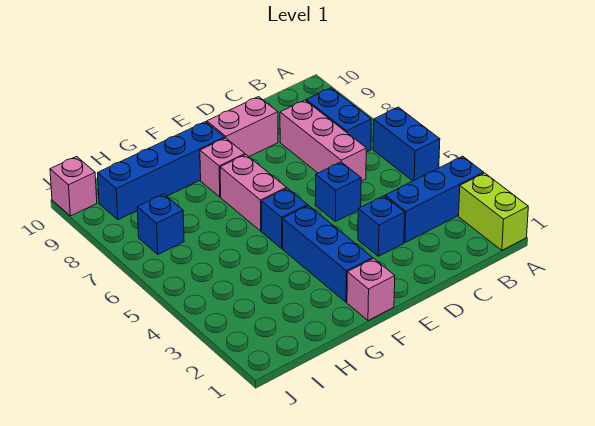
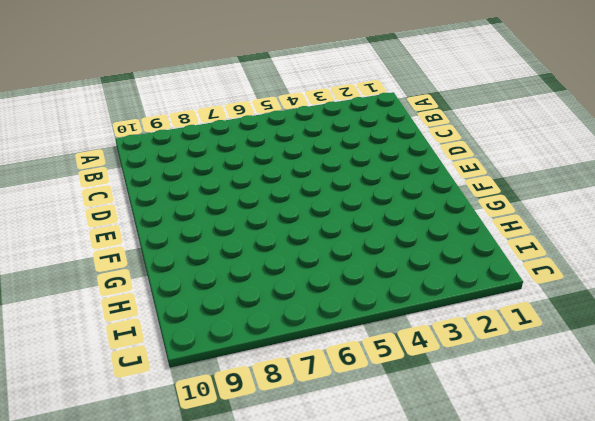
none -> lime brick A1:A2 level 1
none -> blue brick A3:C3 level 1
none -> blue brick A5:A6 level 1

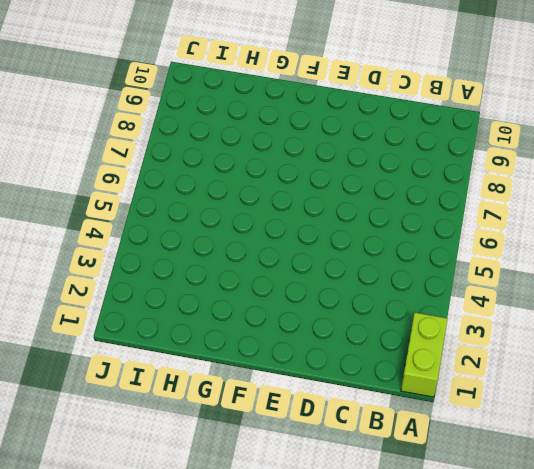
none -> blue brick A3:C3 level 1
none -> blue brick A5:A6 level 1
none -> blue brick B7:B8 level 1

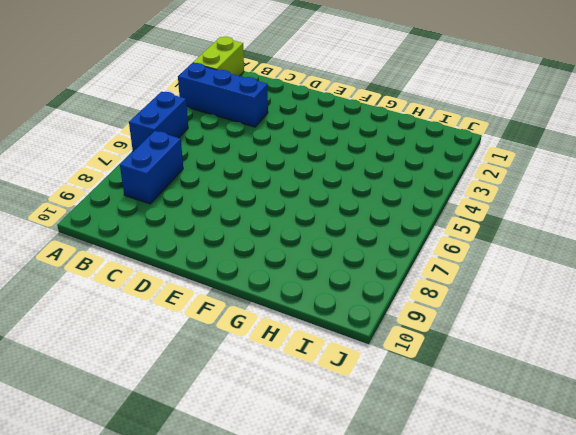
none -> pink brick C6:C8 level 1
none -> blue brick D3 level 1
none -> blue brick D5 level 1

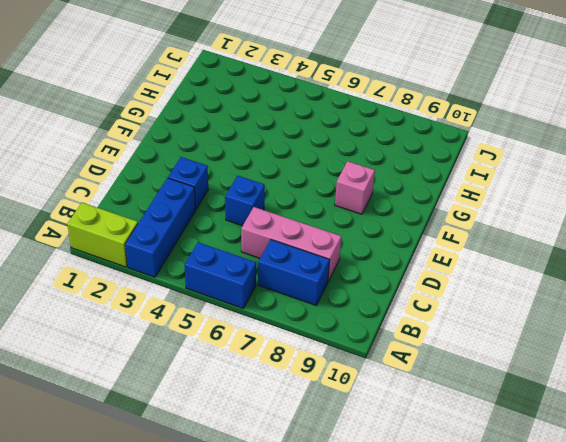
none -> pink brick D9:E9 level 1
none -> pink brick F1 level 1
none -> blue brick F2:F4 level 1

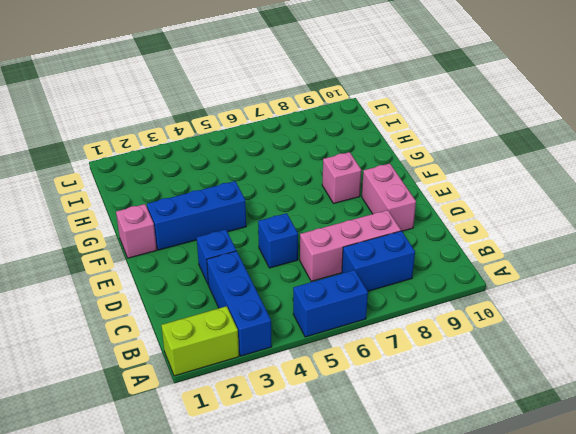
none -> blue brick F5 level 1
none -> pink brick F6:F7 level 1
none -> blue brick F9:I9 level 1

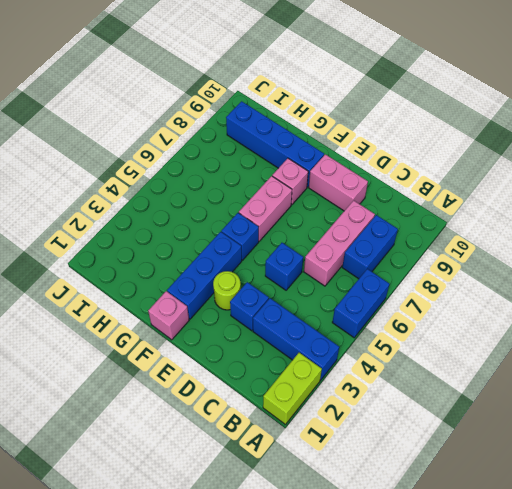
lime round brick E3 level 1 -> none
none -> blue brick I7 level 1
none -> pink brick J10 level 1

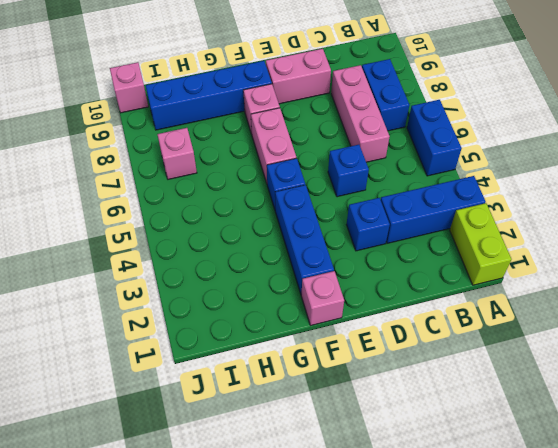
pink brick I7 level 1 -> blue brick I7 level 1

